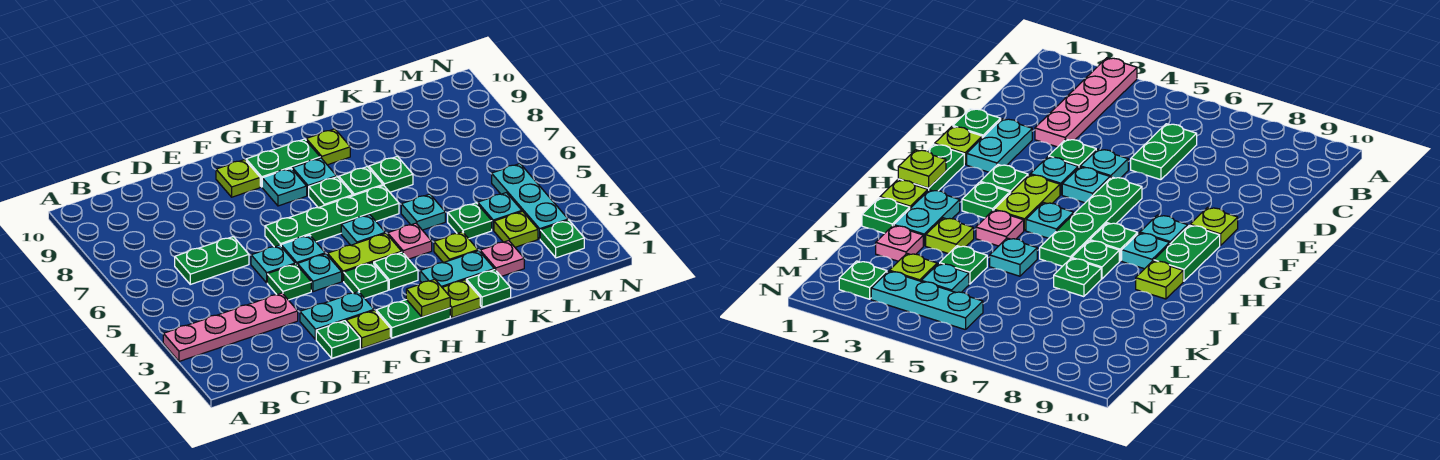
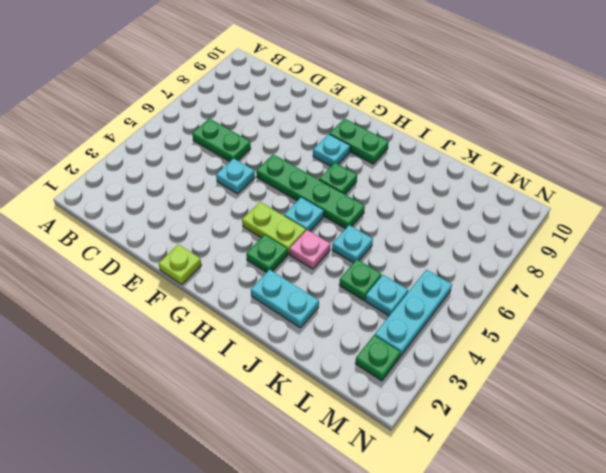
none -> pink plate A3:D3 level 1
none -> green plate E1 level 1
none -> cyan plate E2:F2 level 1
none -> green plate E4 level 1

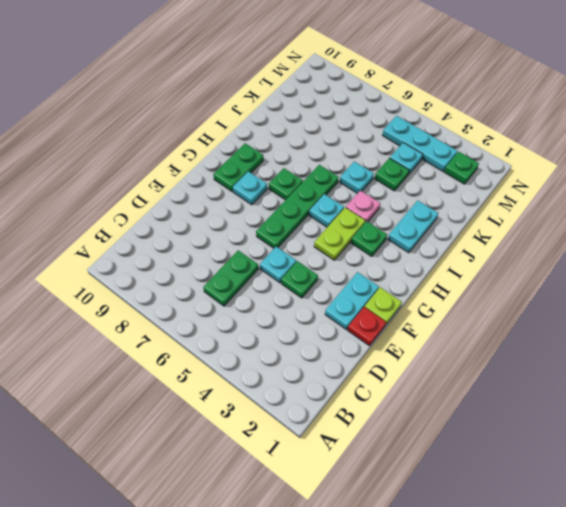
red plate E1 level 1 -> green plate E1 level 1
none -> pink plate A3:D3 level 1
none -> cyan plate F4 level 1
none -> cyan plate F5 level 1
none -> lime plate F9 level 1

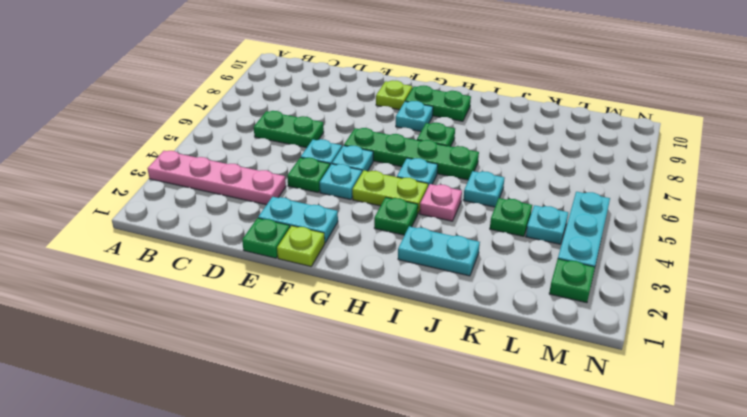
none -> green plate G1:H1 level 1
none -> green plate G3 level 1
none -> cyan plate H8 level 1
none -> lime plate I1 level 1

